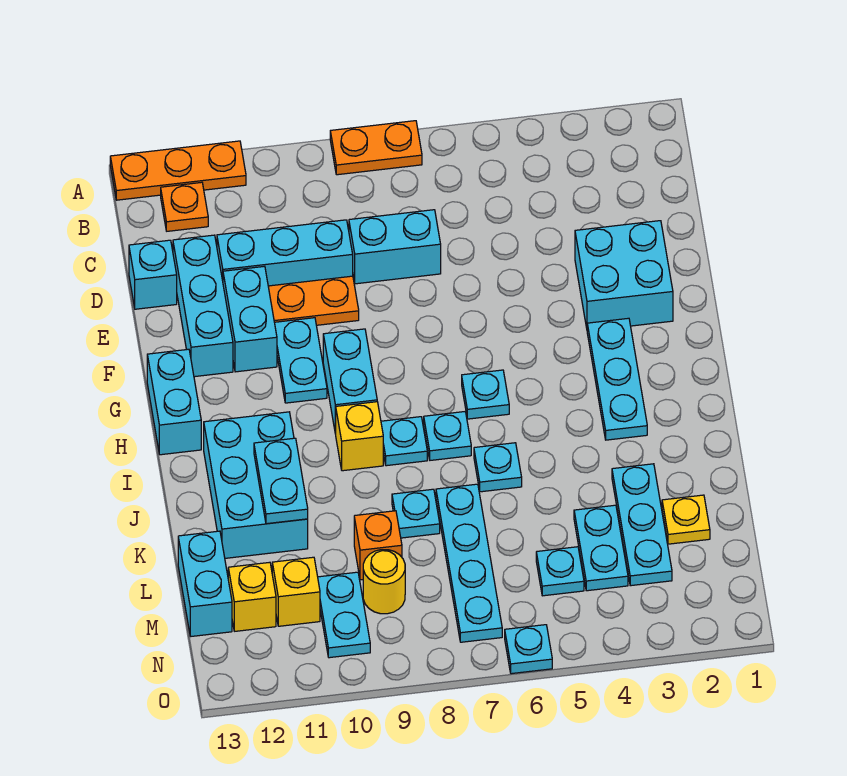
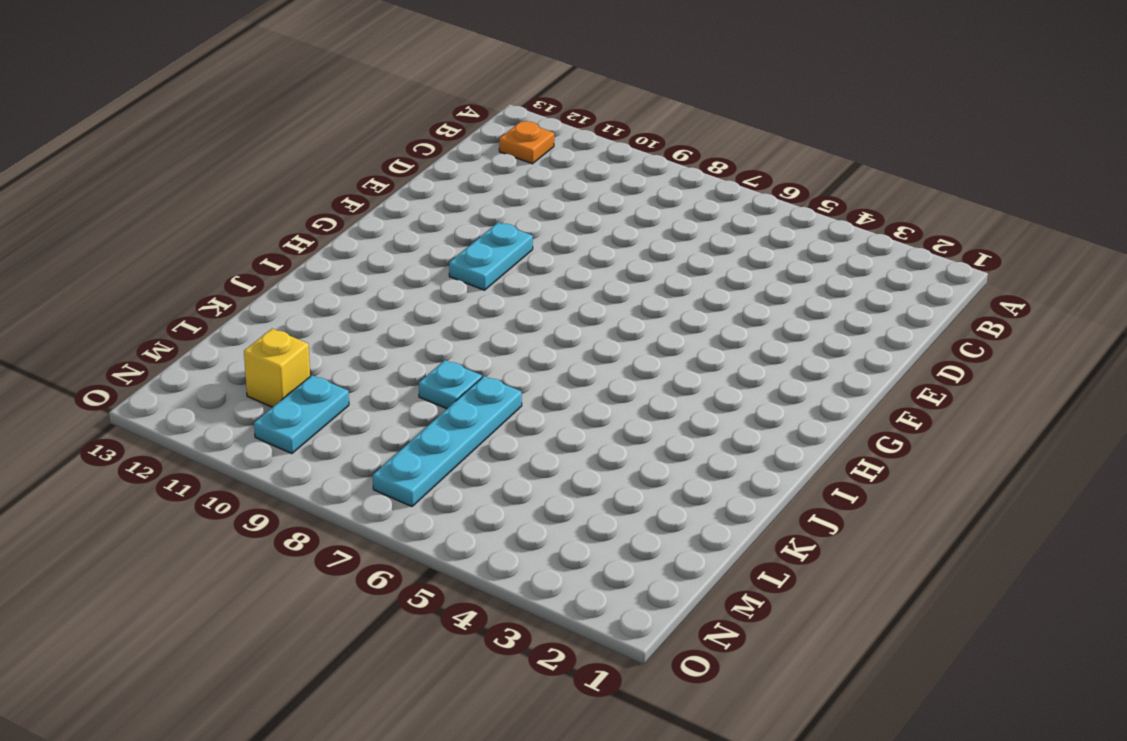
none -> orange plate A7:A8 level 1
none -> orange plate A11:A13 level 1
none -> cyan brick D7:D8 level 1
none -> cyan brick D9:D11 level 1

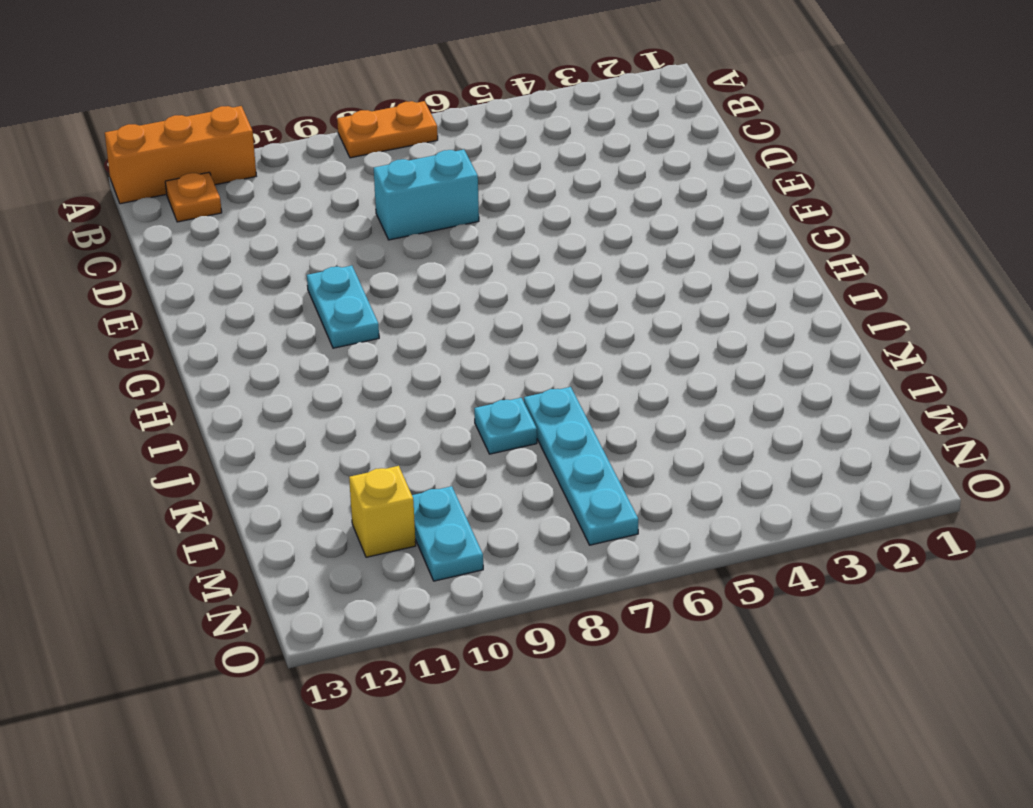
orange brick A11:A13 level 1 -> orange plate A11:A13 level 1
none -> cyan brick D9:D11 level 1
none -> cyan brick D12:F12 level 1
none -> cyan brick D13 level 1
none -> cyan brick E2:F3 level 1

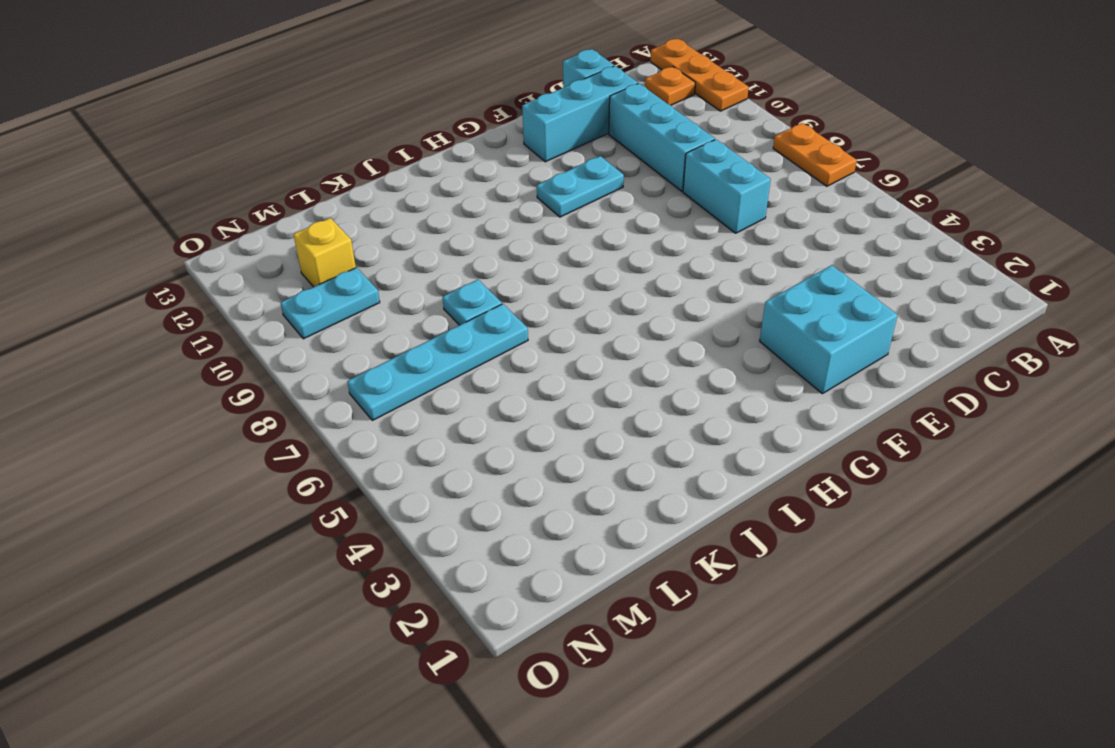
none -> orange plate E9:E10 level 1
none -> cyan brick E11:F11 level 1
none -> cyan plate G3:I3 level 1
none -> cyan brick G9:H9 level 1

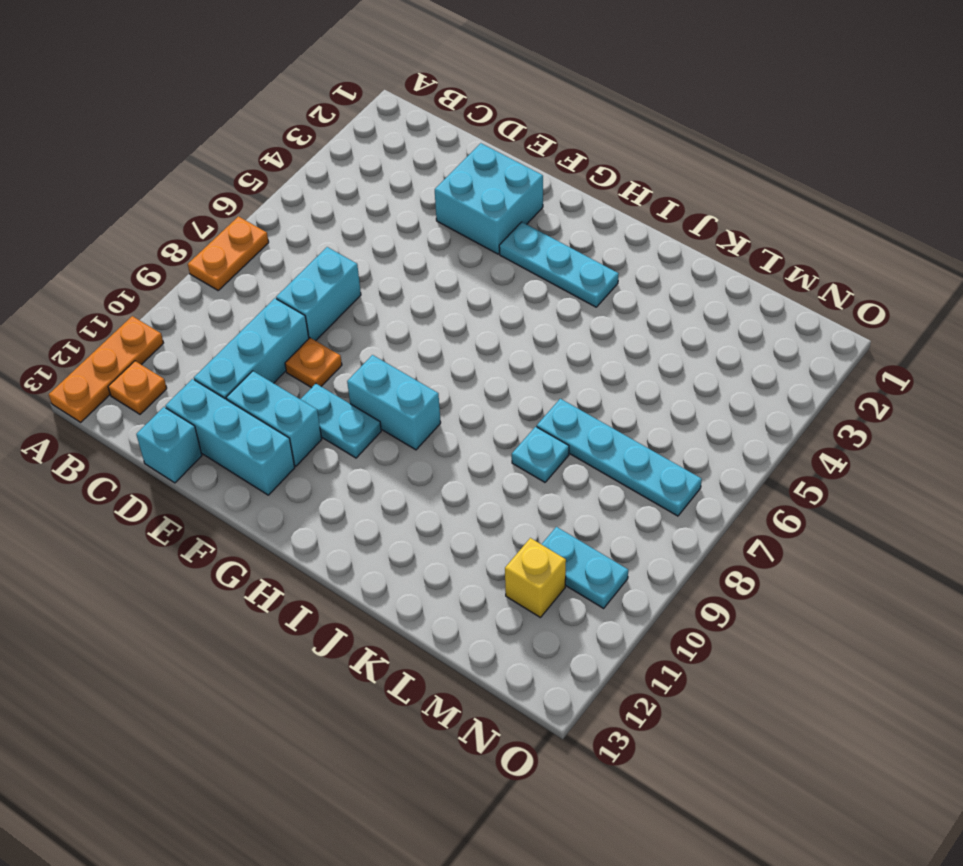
orange plate E9 level 1 -> orange plate E9:E10 level 1
none -> cyan brick G13:H13 level 1
none -> cyan plate H6 level 1
none -> cyan plate I7 level 1
none -> cyan plate I8 level 1

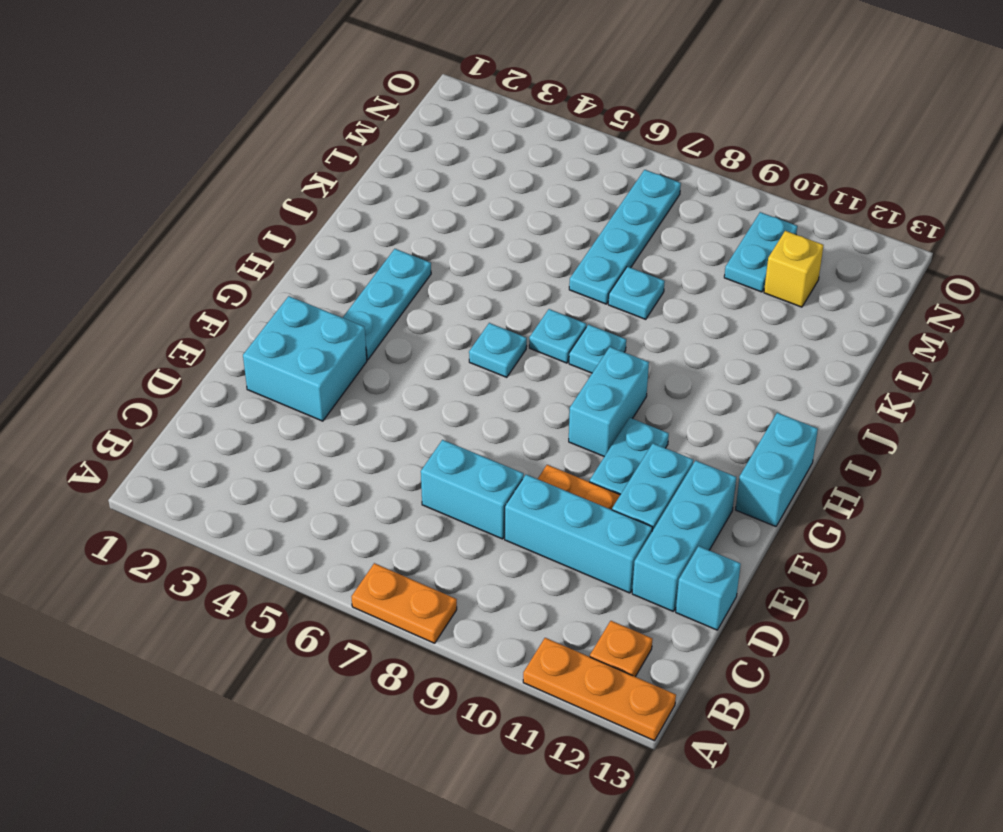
none -> yellow brick I9 level 1
none -> cyan brick I11:K12 level 1
none -> cyan plate J6 level 1
none -> cyan plate K3:M3 level 1

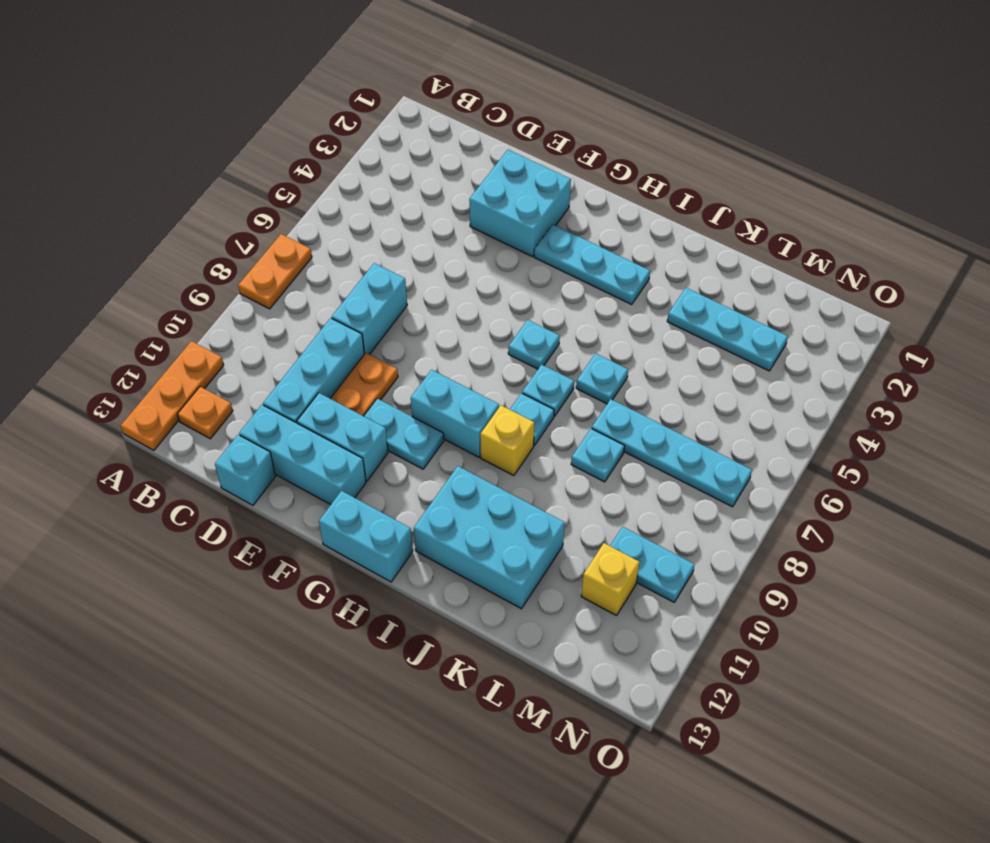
none -> yellow plate L2 level 1
none -> cyan plate L4:M4 level 1
none -> orange brick L9 level 1
none -> cyan brick L13:M13 level 1

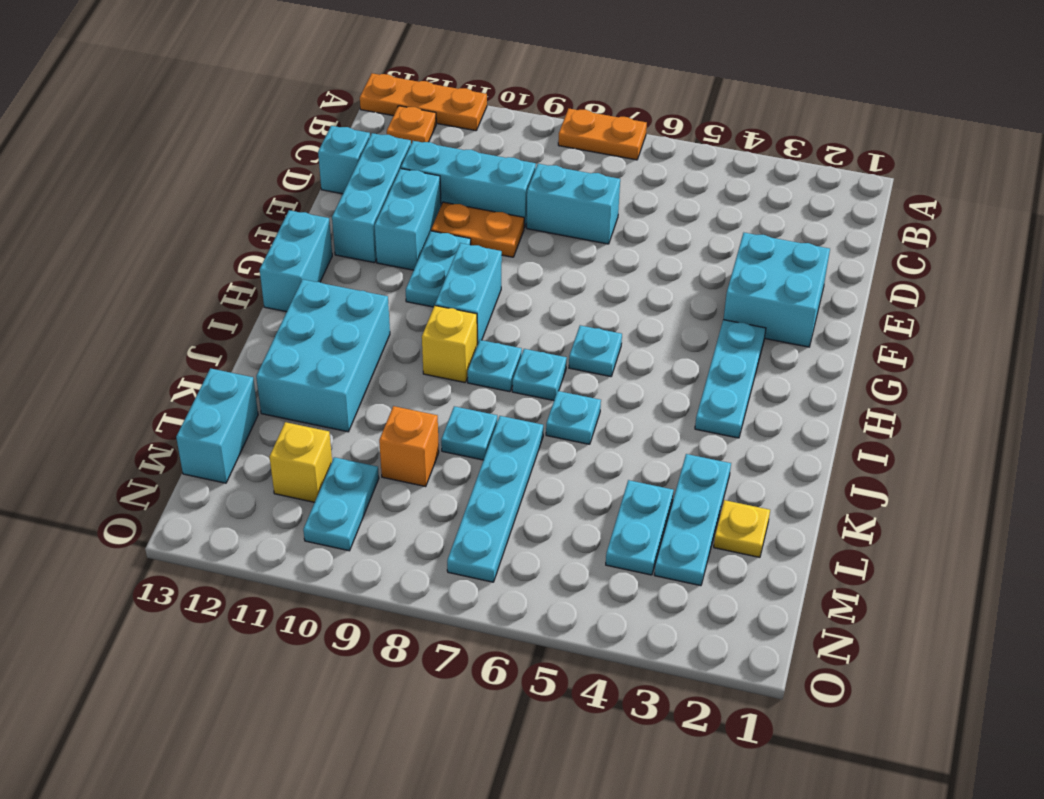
none -> cyan plate M5 level 1
none -> yellow round brick M9 level 1
none -> yellow brick M12 level 1
none -> cyan plate O6 level 1

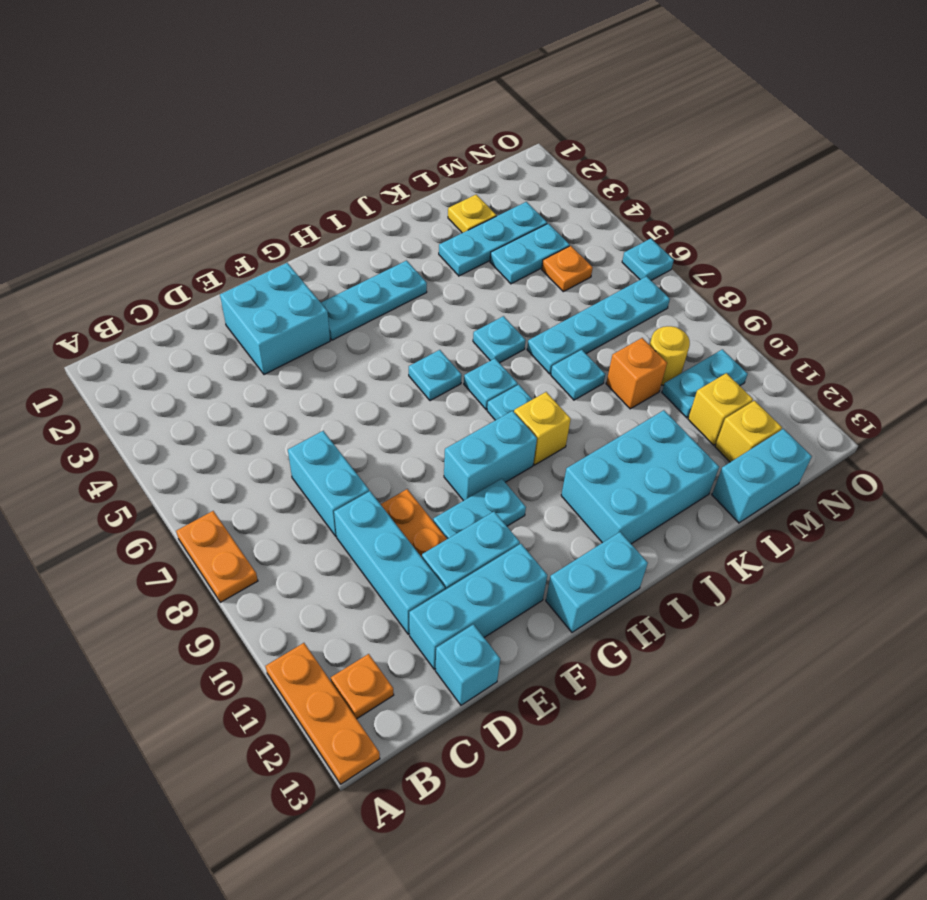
orange plate M5 level 1 -> cyan plate M5 level 1
none -> cyan plate J11:K11 level 2

